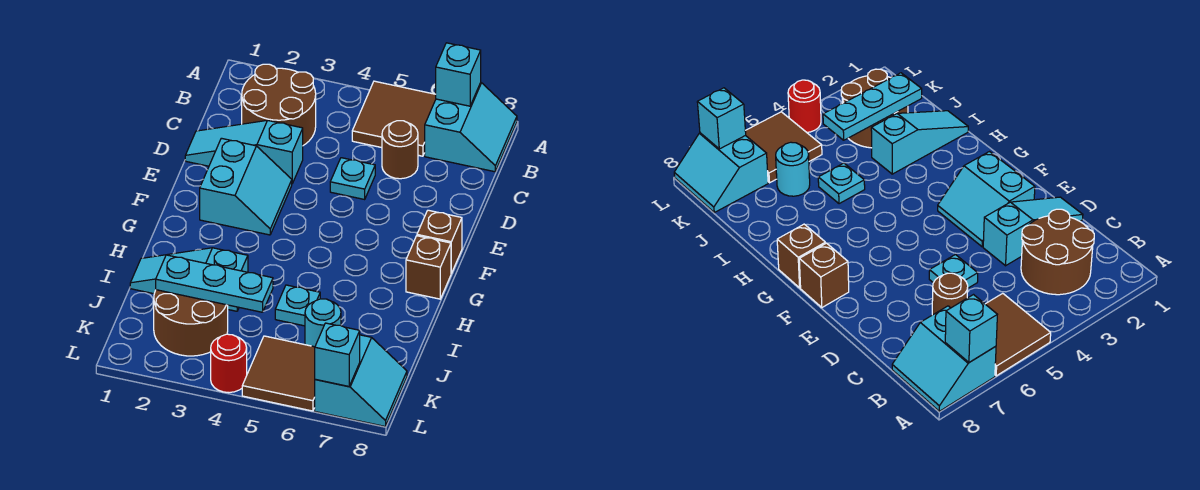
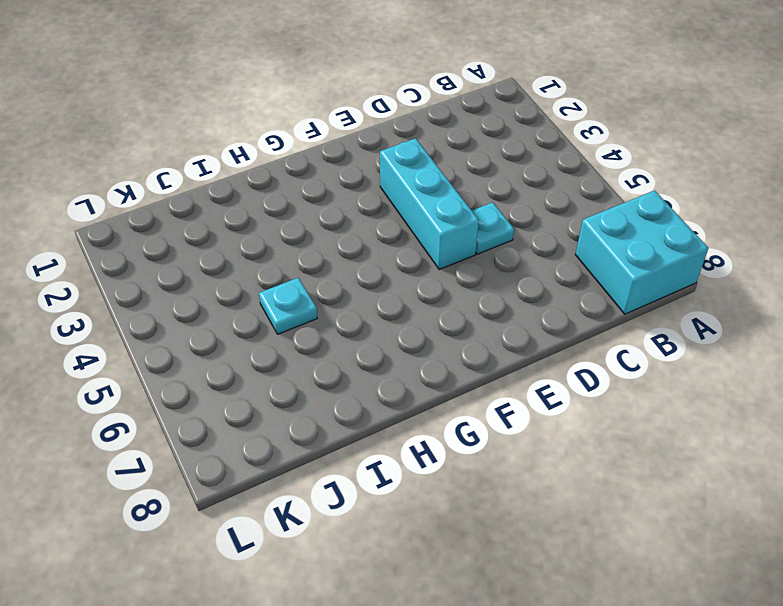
cyan brick A7:B8 level 1 -> cyan slope A7:B8 level 1 top 7
cyan brick E3:E5 level 1 -> cyan slope E2:F3 level 1 top 2
none -> brown tile A5:B6 level 1
none -> brown round brick B2:C3 level 1
none -> brown round brick C6 level 1

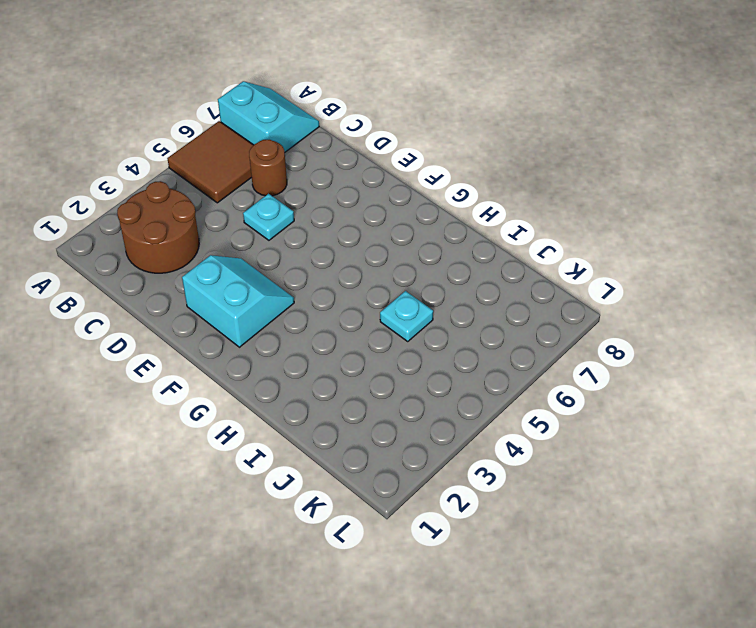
none -> cyan slope D1:D3 level 1 top 3
none -> brown brick F8 level 1
none -> brown brick G8 level 1

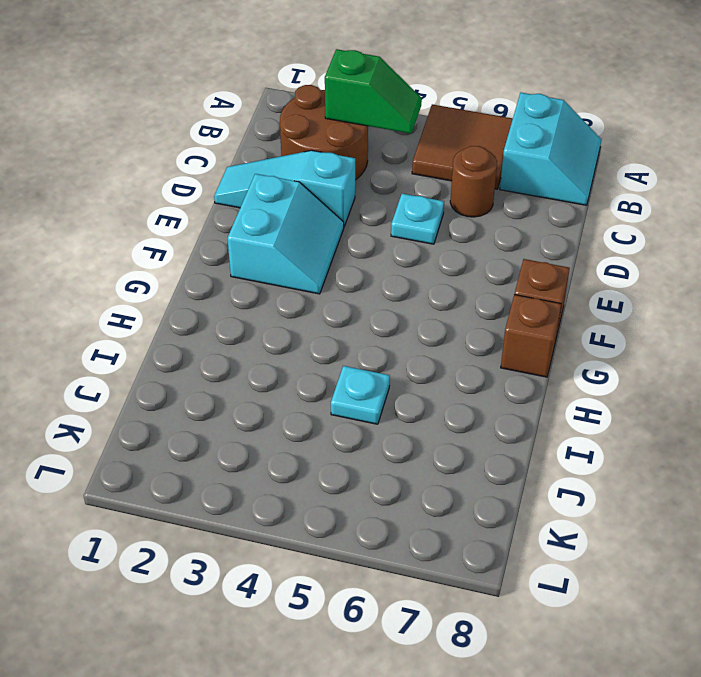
green slope B3:B4 level 2 top 3 -> none
none -> cyan slope I1:I3 level 1 top 3
none -> brown round brick J2:K3 level 1
none -> cyan round brick J6 level 1

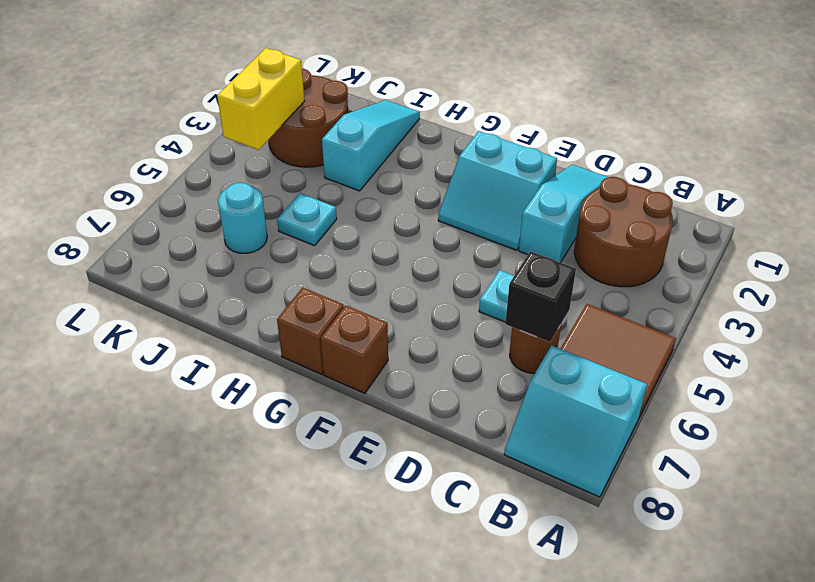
black brick C6 level 2 -> none
yellow brick K3:K4 level 2 -> none
none -> brown tile K5:L6 level 1
none -> cyan slope K7:L8 level 1 top 7
none -> red round brick L4 level 1

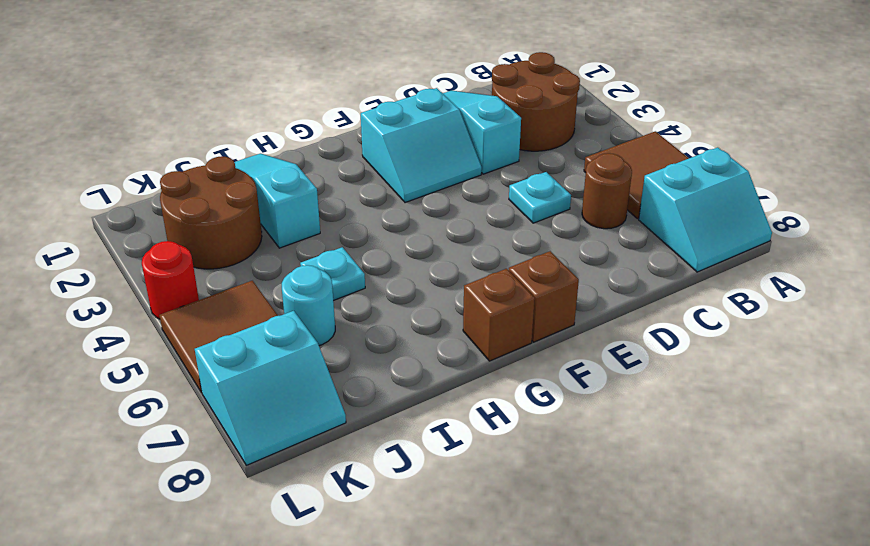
none -> cyan brick A7 level 2
none -> cyan plate J2:J4 level 2
none -> cyan brick L7 level 2

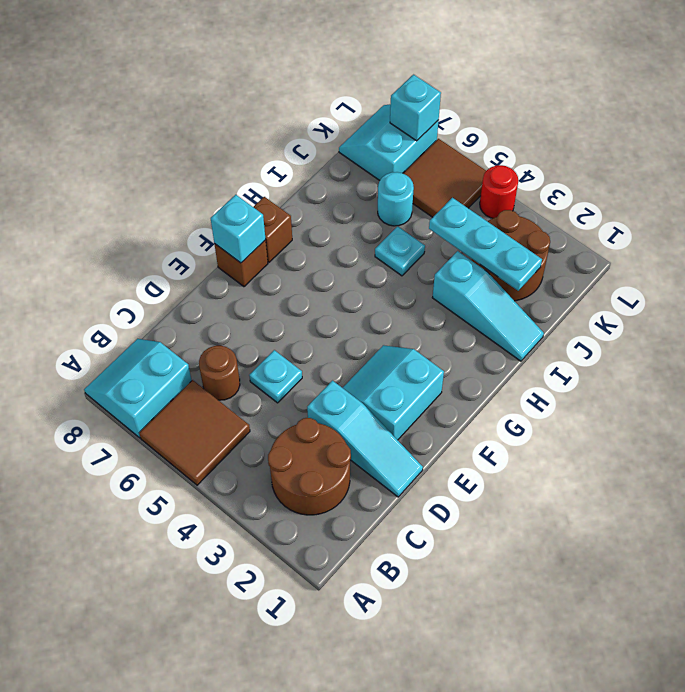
cyan brick F8 level 2 -> cyan brick A7 level 2

